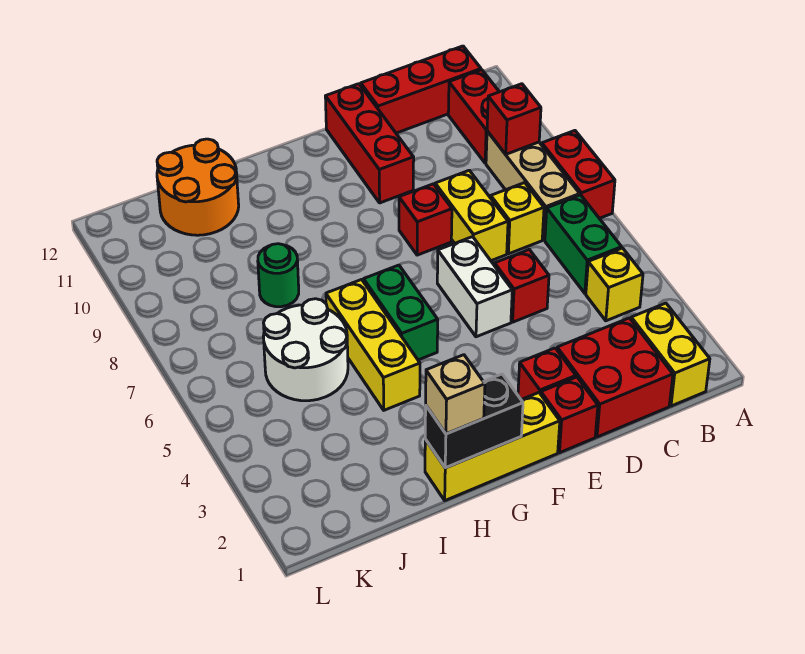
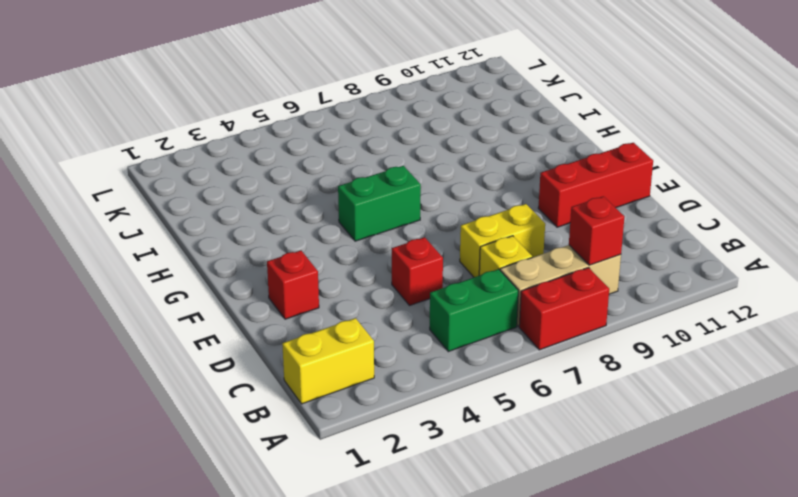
none -> yellow brick B4 level 1
none -> red brick B10:B11 level 1
none -> red brick B12:D12 level 1

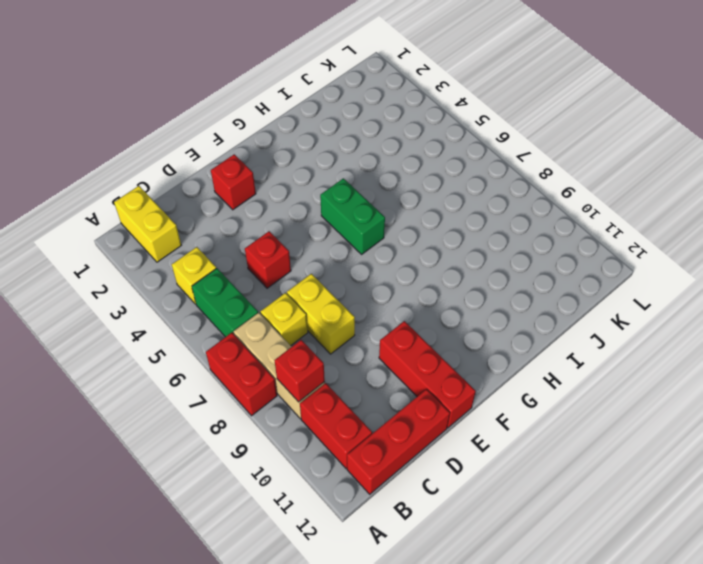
none -> red brick C1:D2 level 1
none -> red brick E1 level 1
none -> white brick E5:E6 level 1

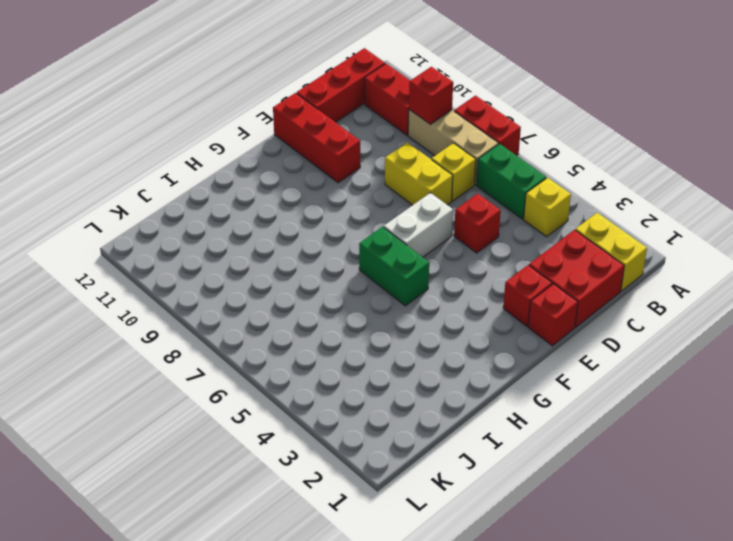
white brick E6:F6 level 1 -> white brick E5:E6 level 1
none -> red brick E8 level 1
none -> yellow brick F1:H1 level 1
none -> yellow brick H4:H6 level 1

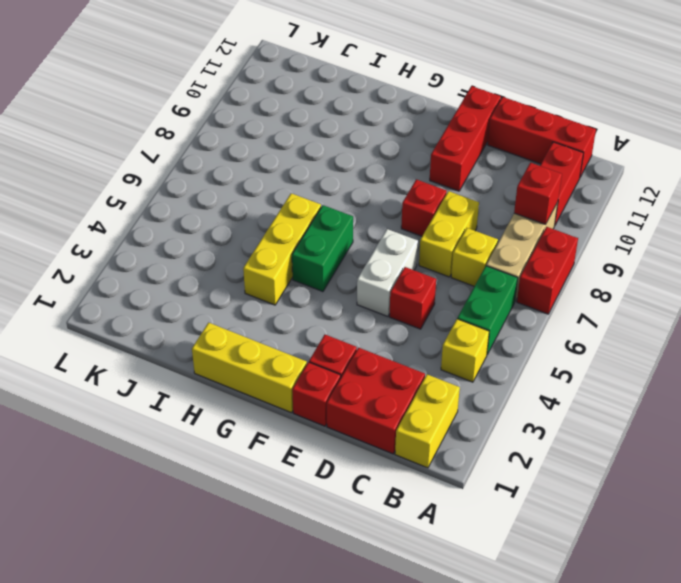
none -> white round brick I5:J6 level 1
none -> green round brick I8 level 1
none -> orange round brick I11:J12 level 1

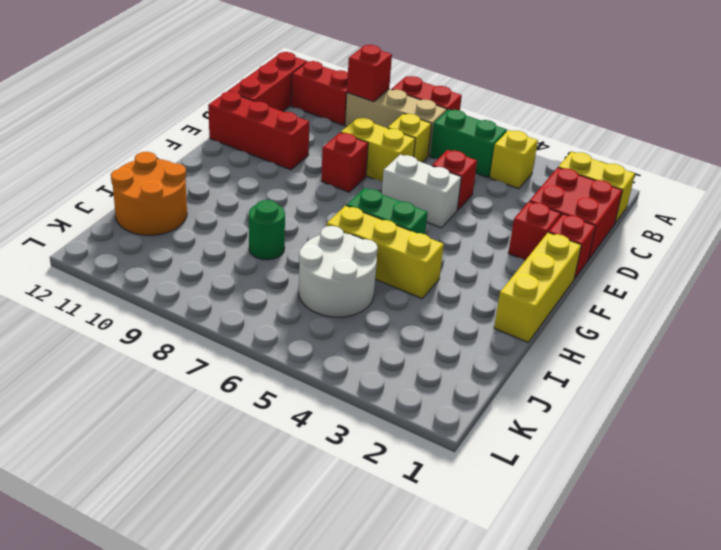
none -> black brick G1:H1 level 2
none -> tan brick H1 level 3

